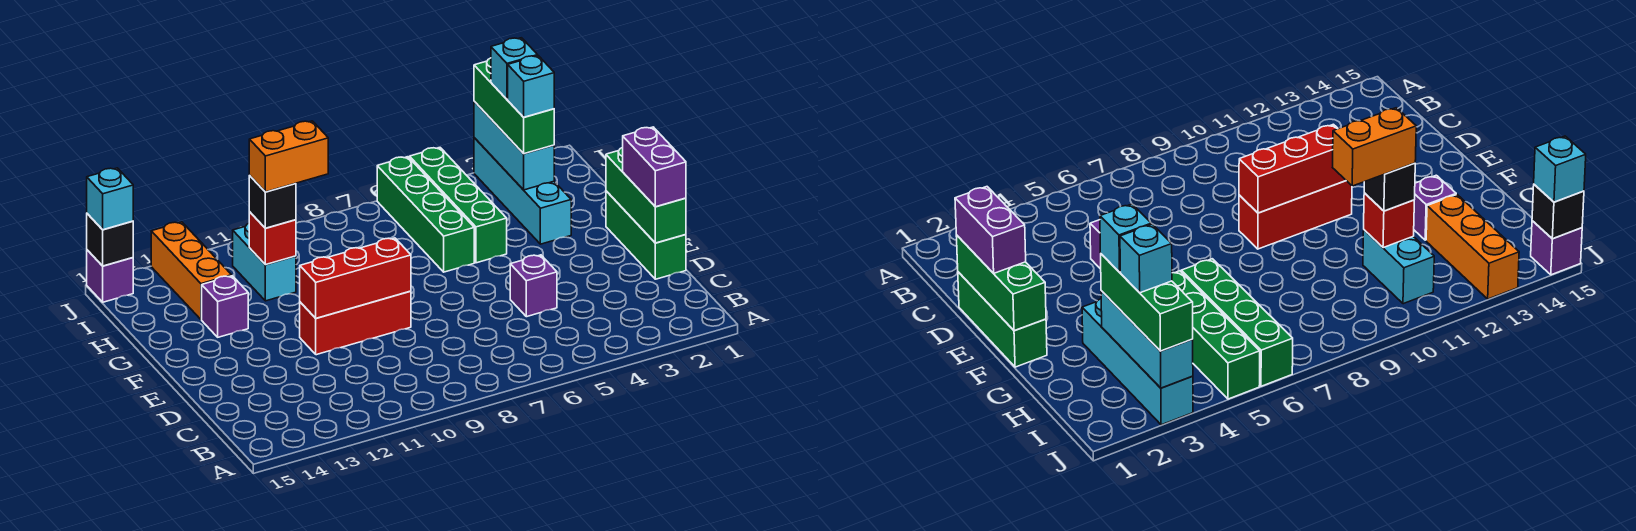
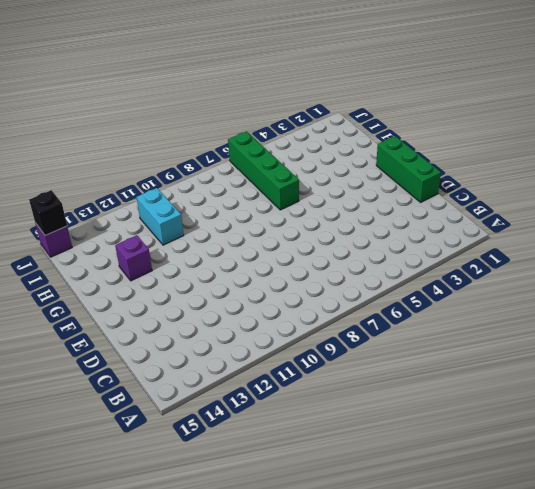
none -> purple brick D5 level 1
none -> red brick E9:E11 level 1
none -> cyan brick G3:J3 level 1

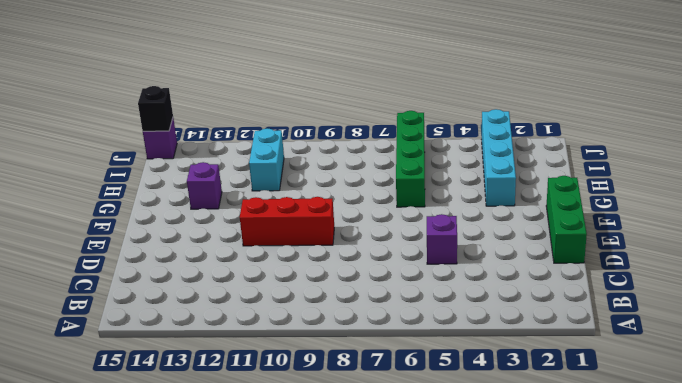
none -> green brick G5:J5 level 1
none -> orange brick H13:J13 level 1
none -> green brick D1:F1 level 2

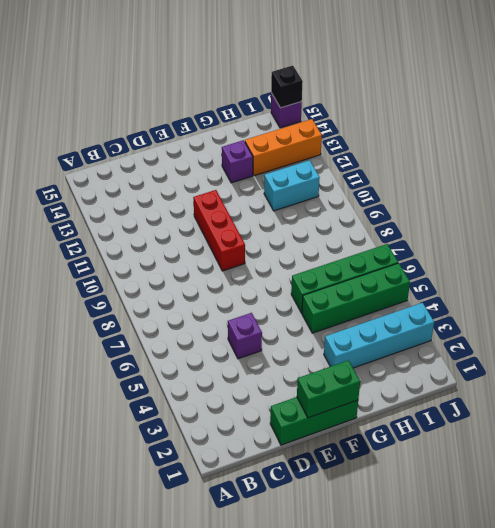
green brick E1:F1 level 2 -> green brick D1:F1 level 2
none -> red brick E9:E11 level 2
none -> cyan brick H3:J3 level 2
none -> red brick H11 level 2

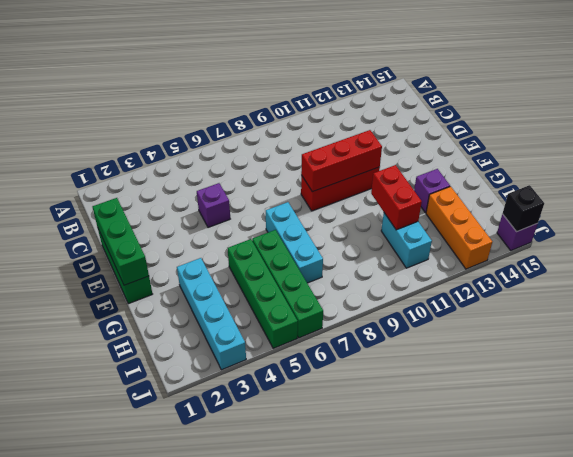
cyan brick F7:H7 level 1 -> cyan brick H3:J3 level 2
red brick G11:H11 level 2 -> red brick H11 level 2
none -> purple brick D1:E1 level 3
none -> green brick H3:J3 level 3
none -> black brick H11 level 3

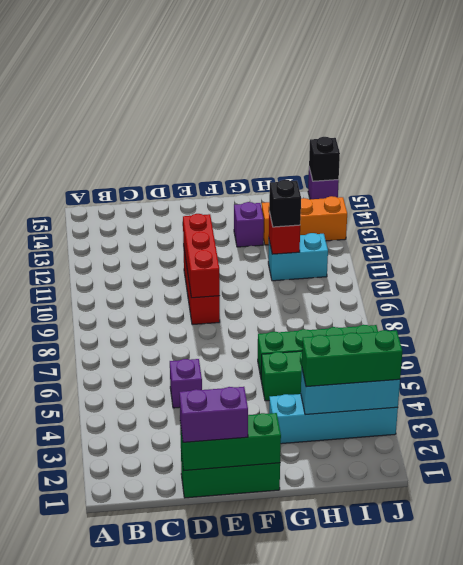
none -> cyan brick J15 level 3
none -> cyan brick H3 level 4
none -> orange brick H10:H11 level 4

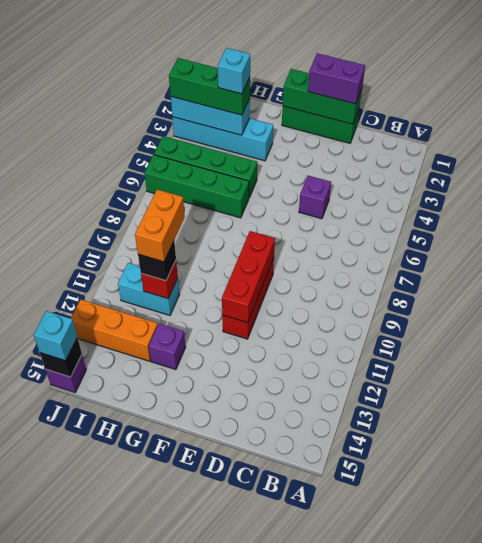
none -> cyan brick I3 level 4

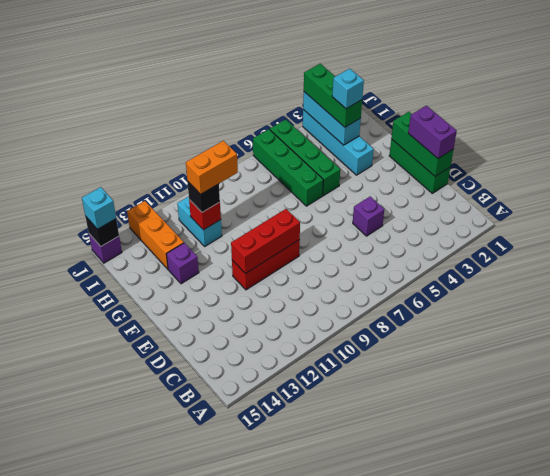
none -> cyan brick I3 level 4

